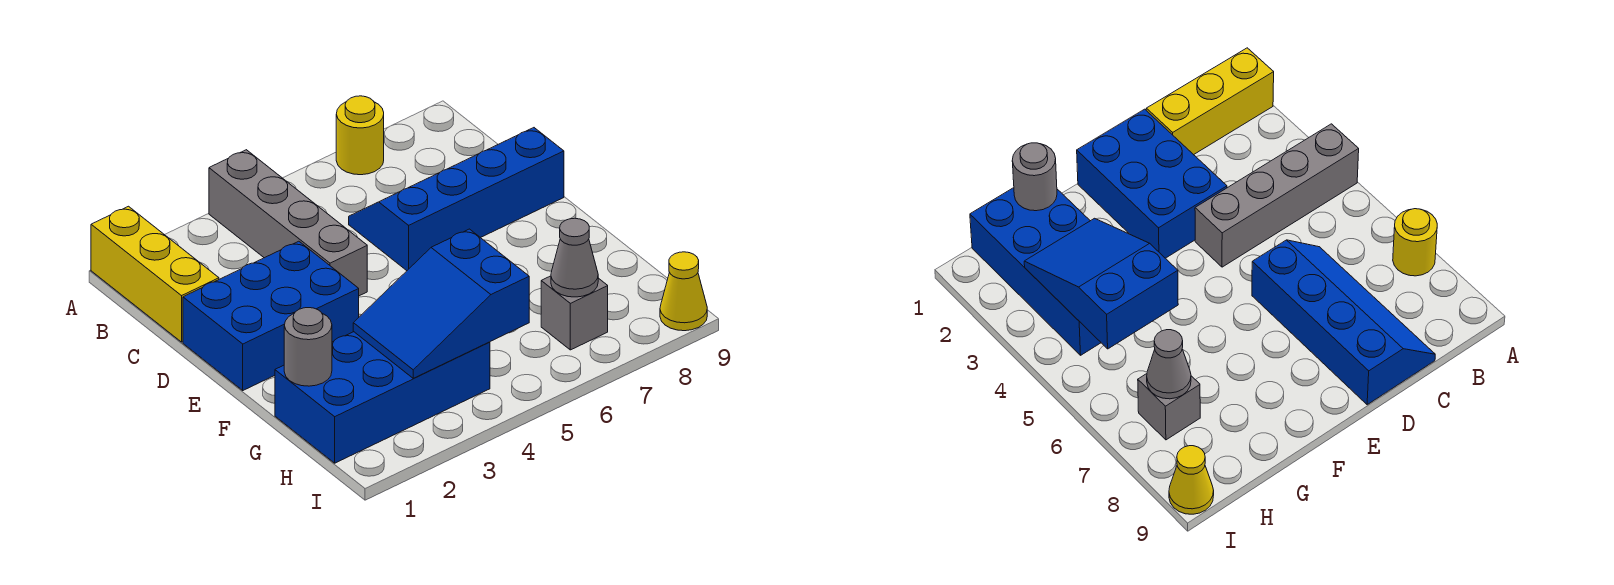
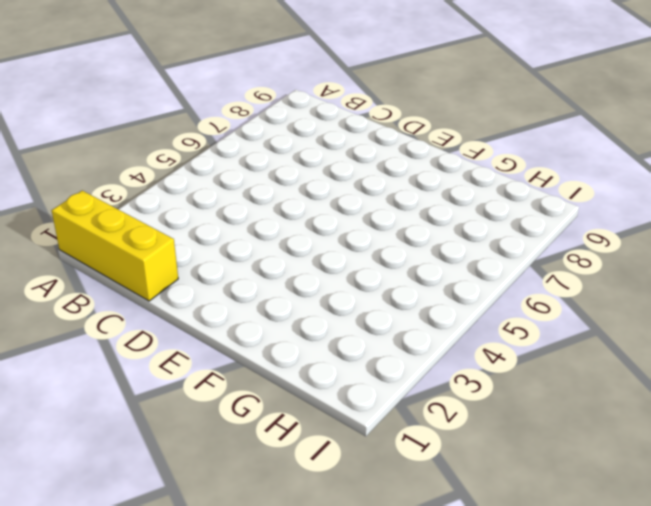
none -> grey brick A4:D4 level 1
none -> yellow round brick A7 level 1

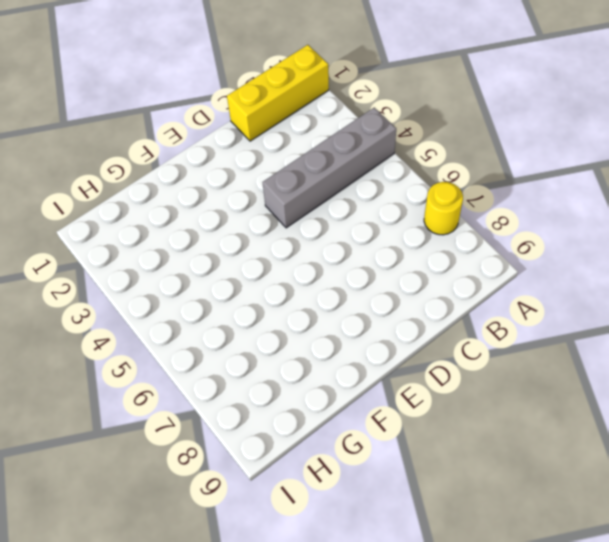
none -> blue slope C6:D9 level 1 top D
none -> blue brick D1:E3 level 1

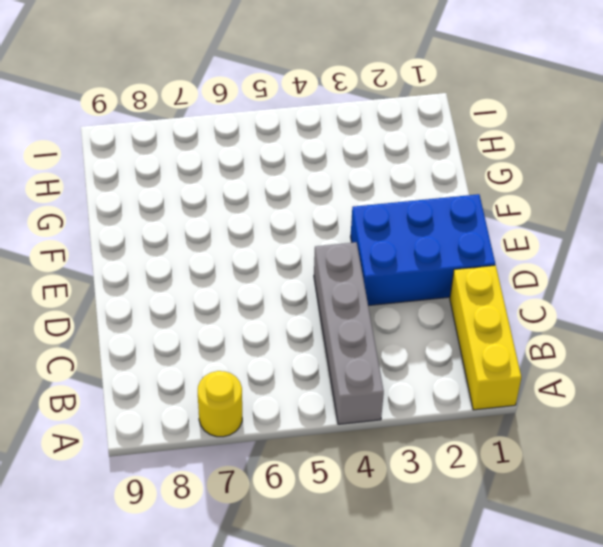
none -> blue slope C6:D9 level 1 top D
none -> blue brick G1:H4 level 1

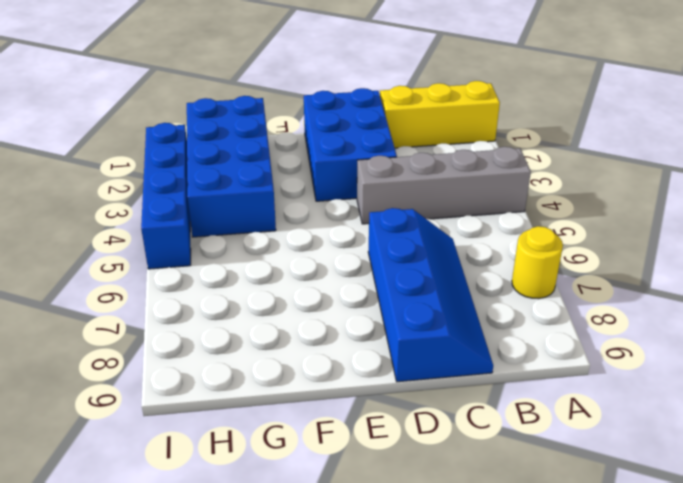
blue brick I2:I5 level 1 -> none
none -> grey brick H7 level 1
none -> yellow cone I9 level 1

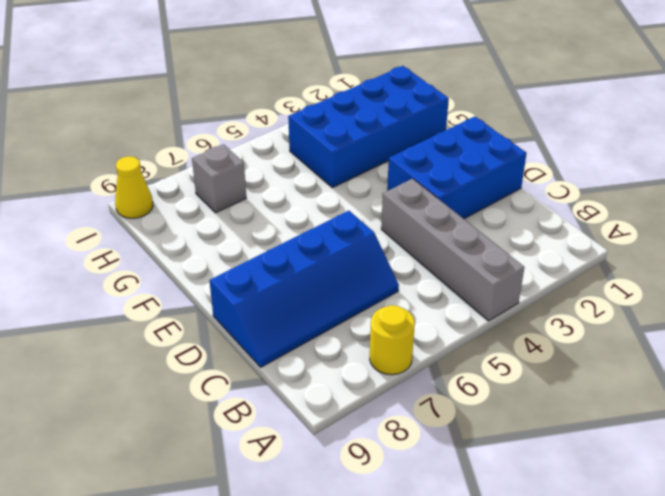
none -> yellow brick A1:C1 level 1
none -> grey round brick G1 level 2

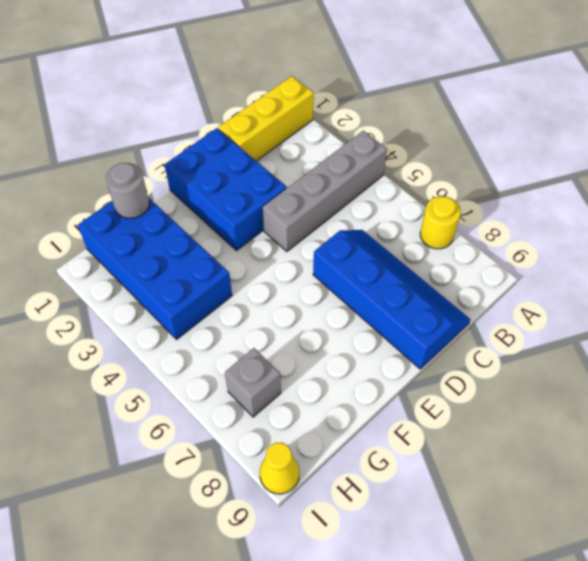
none -> blue slope G3:H5 level 2 top 5
none -> grey cone H7 level 2

